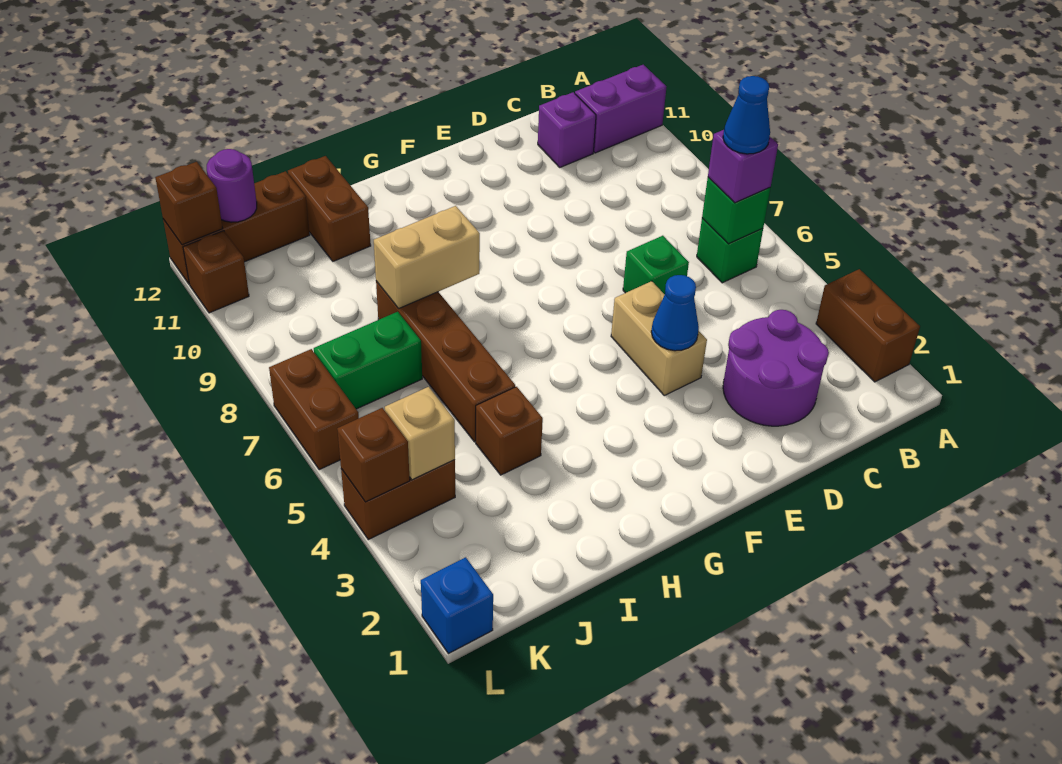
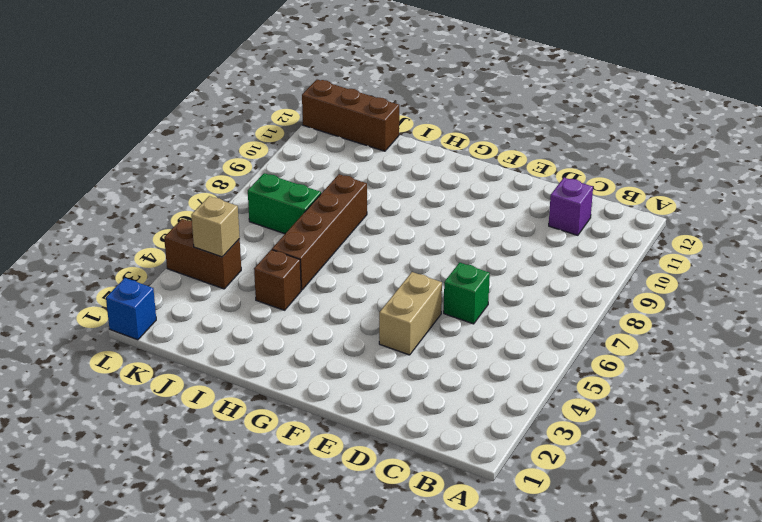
none -> brown brick A2:A3 level 1
none -> purple brick A11:B11 level 1
none -> green brick B6 level 1

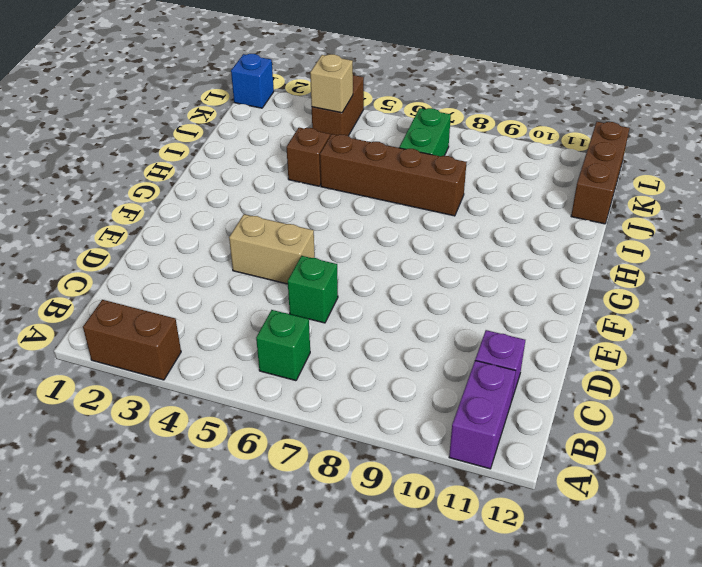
none -> purple round brick C2:D3 level 1
none -> brown brick I11:I12 level 1
none -> brown brick L6:L7 level 1

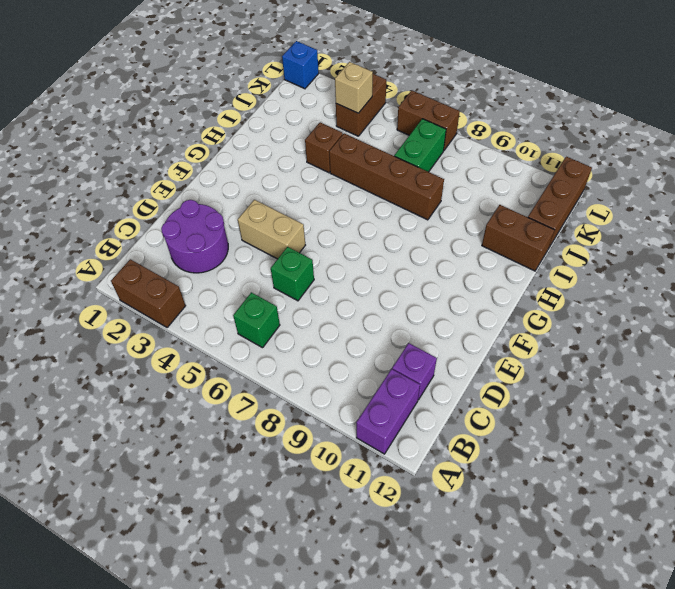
none -> brown brick L11 level 1
none -> green brick B6 level 2
none -> blue cone E4 level 2

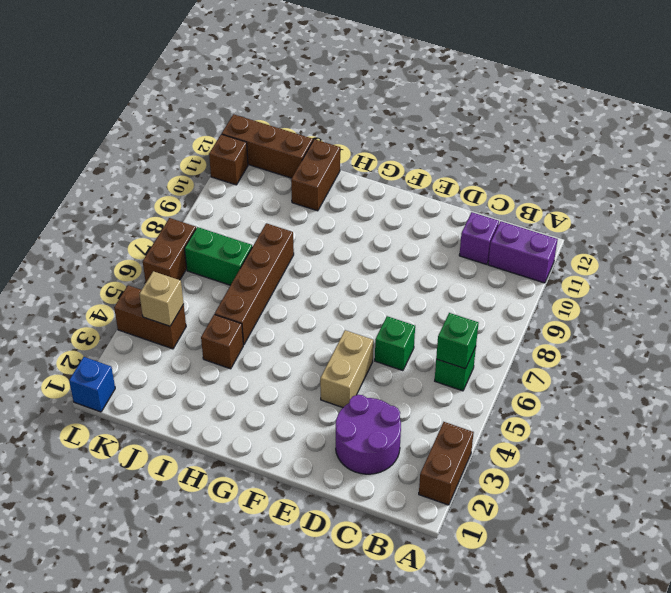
none -> blue cone E4 level 2
none -> tan brick H8:I8 level 2
none -> purple round brick K12 level 2

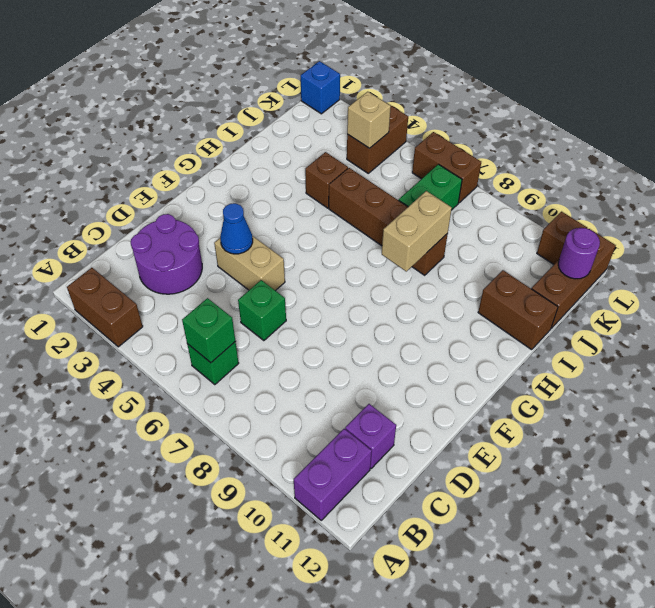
none -> brown brick L4 level 2
none -> brown brick L12 level 2
none -> purple brick B6 level 3

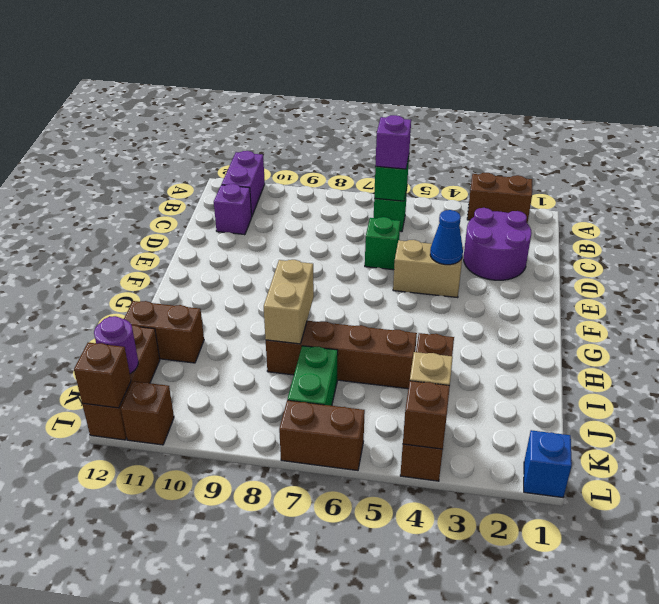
none -> blue cone B6 level 4

